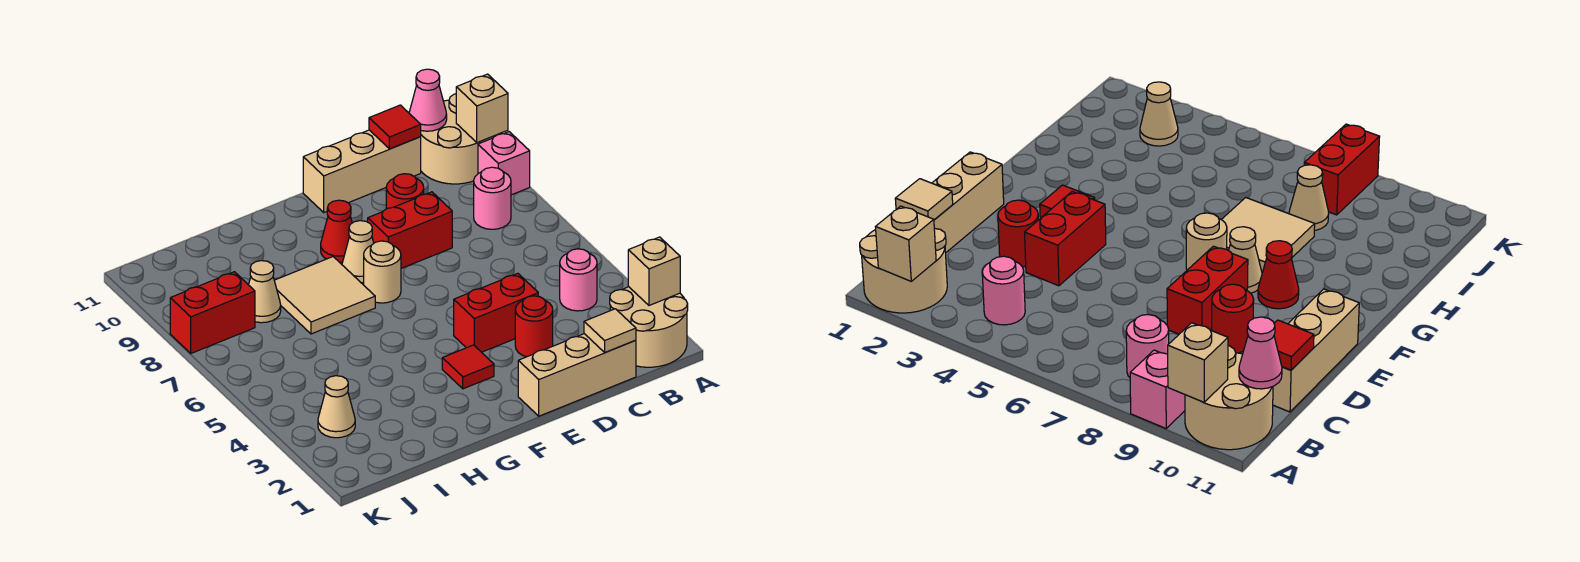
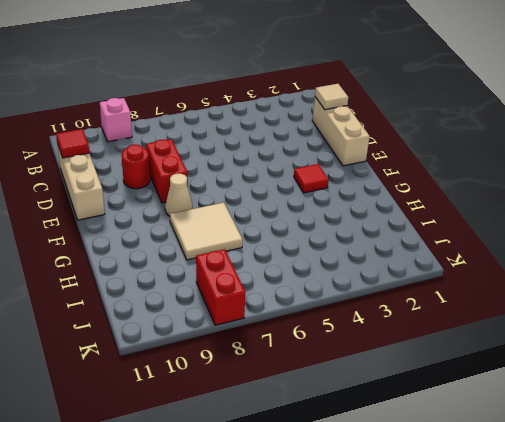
none -> tan round brick A1:B2 level 1
none -> tan round brick A10:B11 level 1
none -> pink round brick B4 level 1

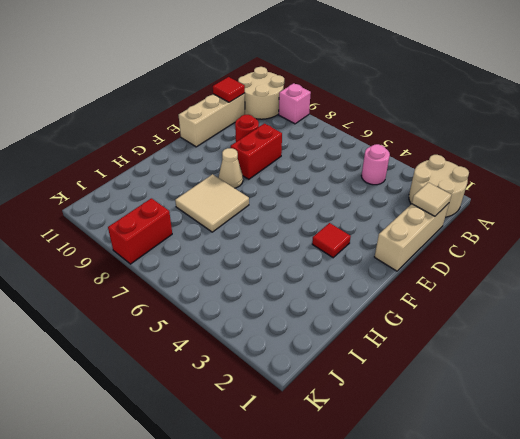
none -> pink round brick B8 level 1
none -> red round brick D3 level 1
none -> red brick D4:E4 level 1

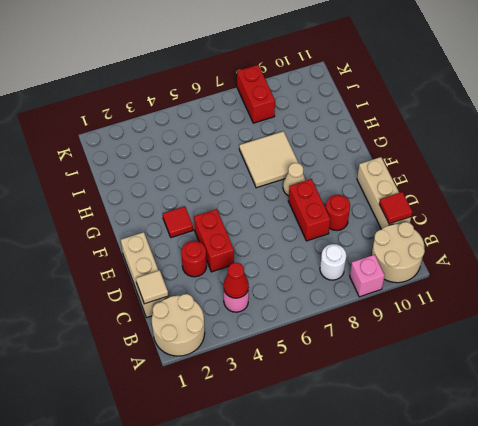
red cone B4 level 2 -> red cone F9 level 1
white round brick B8 level 1 -> pink round brick B8 level 1
none -> tan round brick F7 level 1
none -> tan cone I8 level 1
none -> tan cone J3 level 1

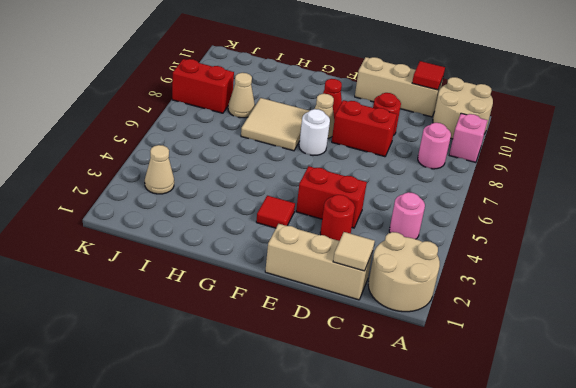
white round brick F7 level 1 -> tan round brick F7 level 1
none -> tan brick A2 level 2
none -> tan brick A10 level 2
none -> pink cone B11 level 2

